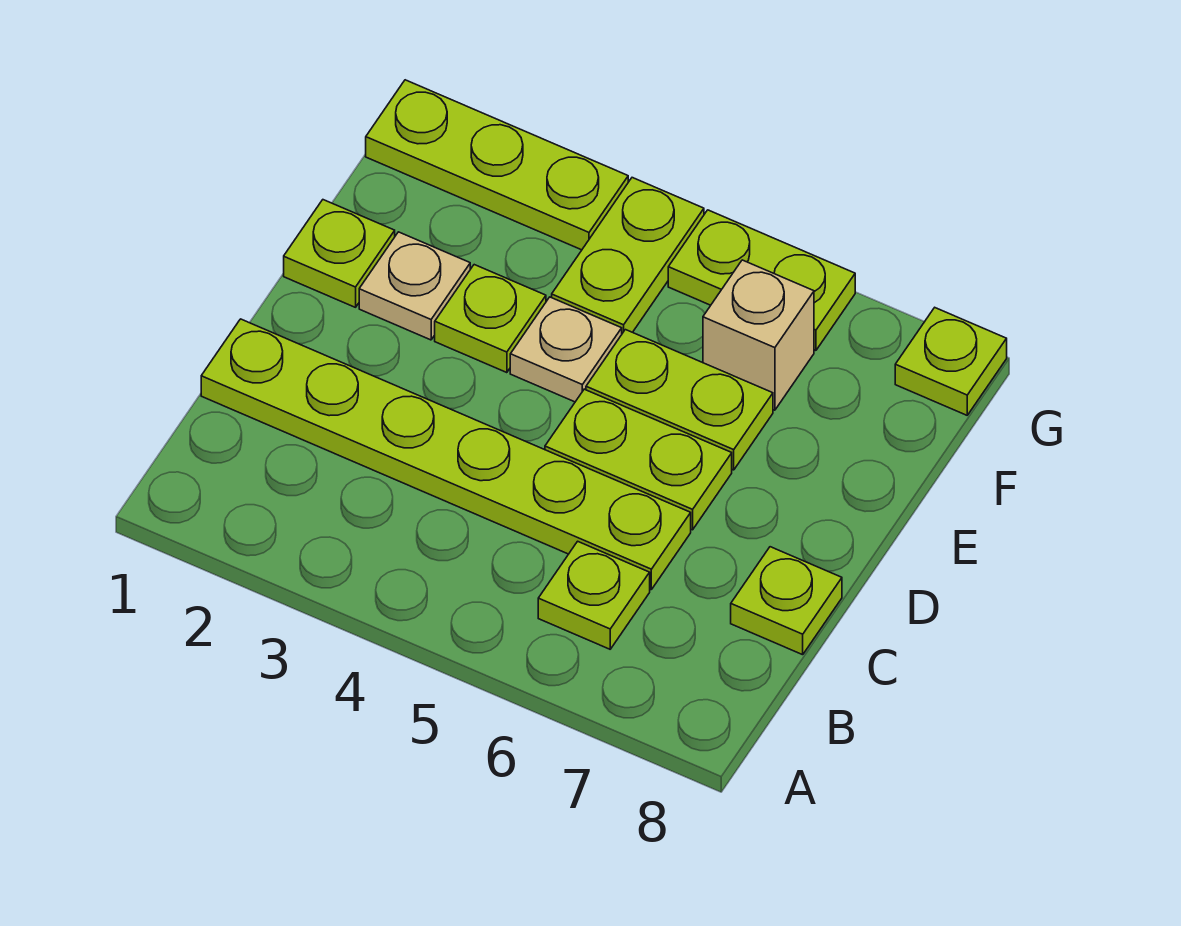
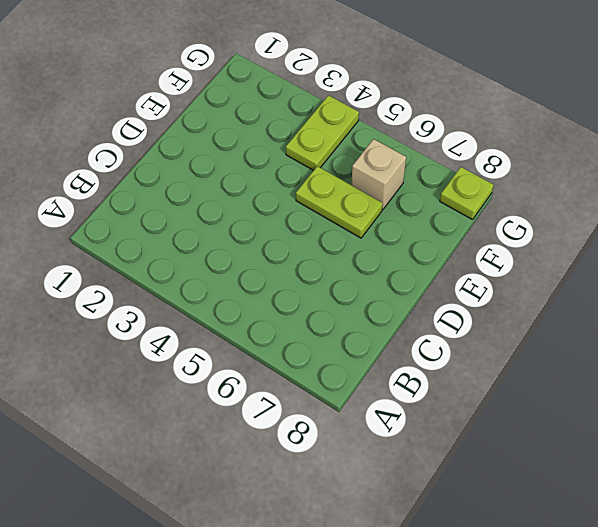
none -> lime plate B6 level 1
none -> lime plate C1:C6 level 1
none -> lime plate C8 level 1

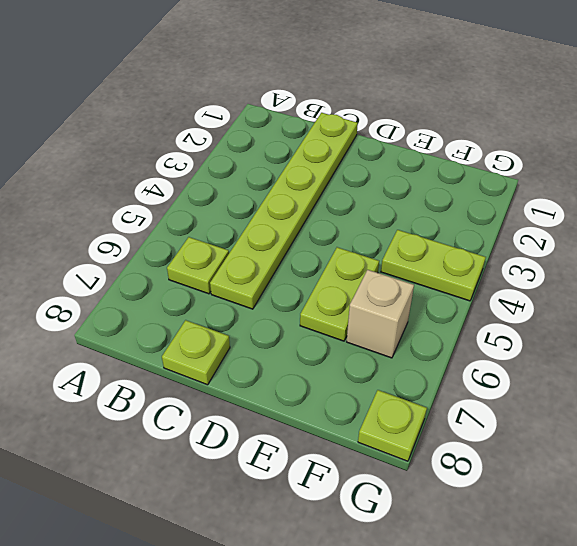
none -> lime plate D5:D6 level 1
none -> lime plate E1 level 1
none -> tan plate E2 level 1

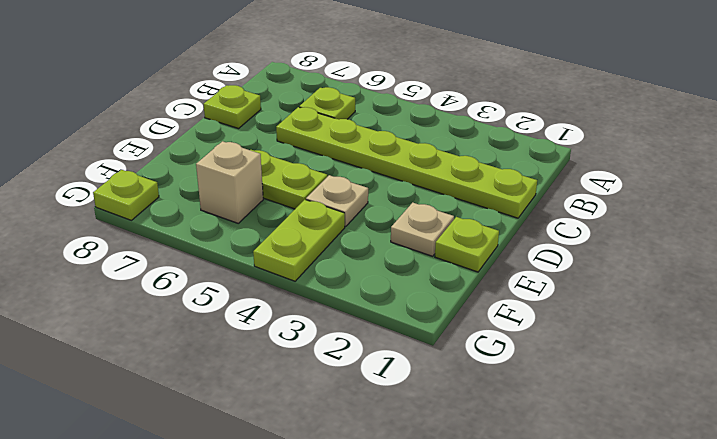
none -> lime plate D5:D6 level 1
none -> lime plate E3 level 1
none -> lime plate G1:G3 level 1

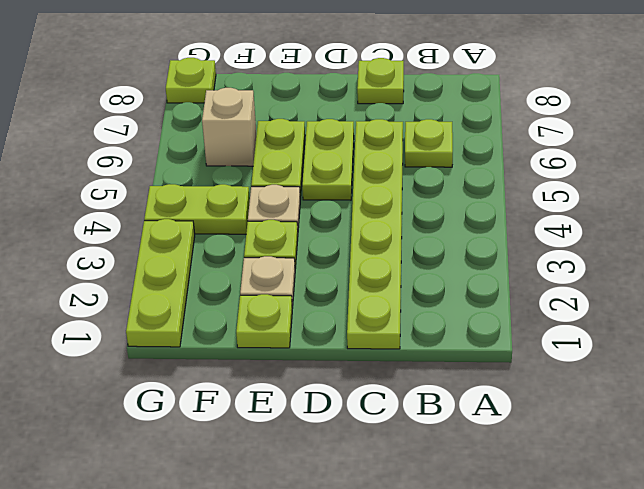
none -> lime plate G5:G6 level 1

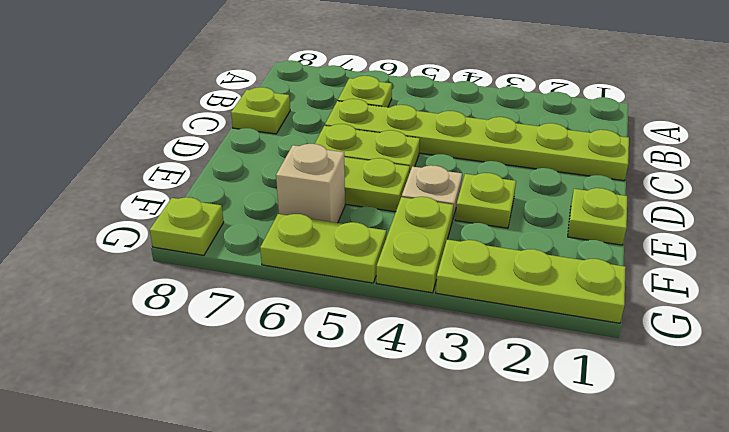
none -> tan plate E2 level 1

